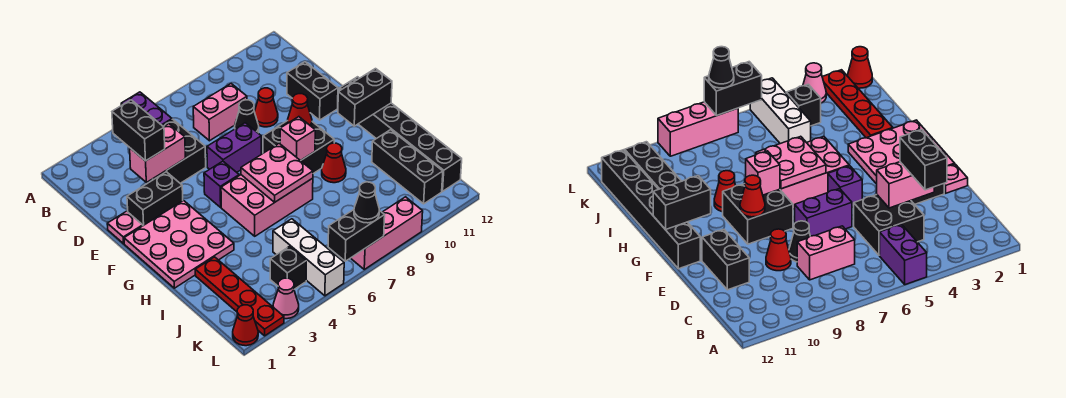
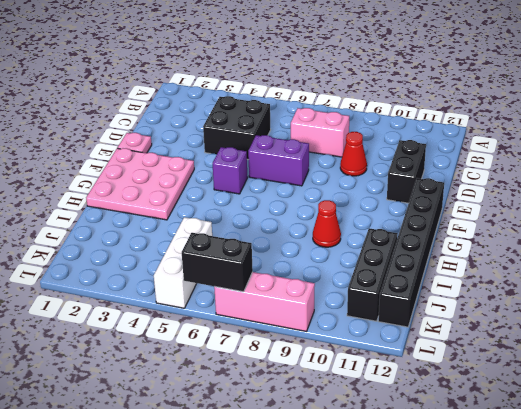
none -> purple brick A5:B5 level 1
none -> black cone D8 level 1
none -> black brick E2:E3 level 1
none -> black brick F8:G9 level 1

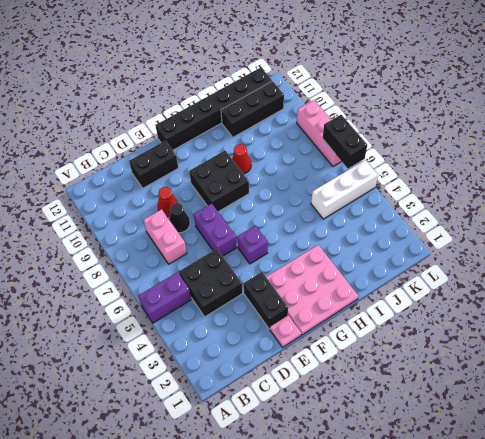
none -> pink brick G5:H7 level 1
none -> red plate I2:L2 level 1
none -> black brick K4 level 1
none -> red cone L1 level 1

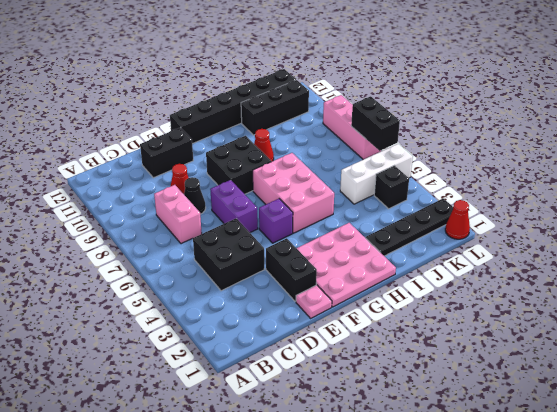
black plate I2:L2 level 1 -> red plate I2:L2 level 1
none -> purple brick A5:B5 level 1
none -> pink cone L3 level 1
none -> pink brick D3:D4 level 2
none -> red cone F9 level 2

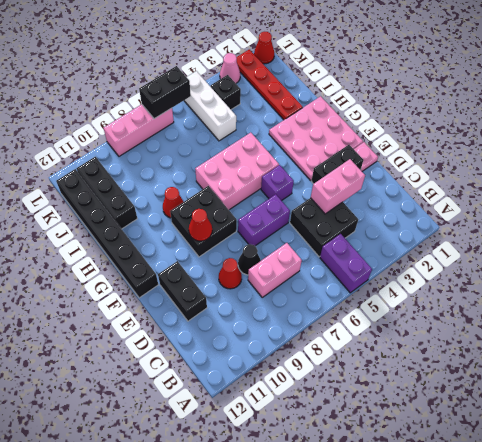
none -> pink plate G6:H7 level 2
none -> pink brick G8 level 2
none -> black brick G11:G12 level 2
none -> black brick C3:D3 level 3

